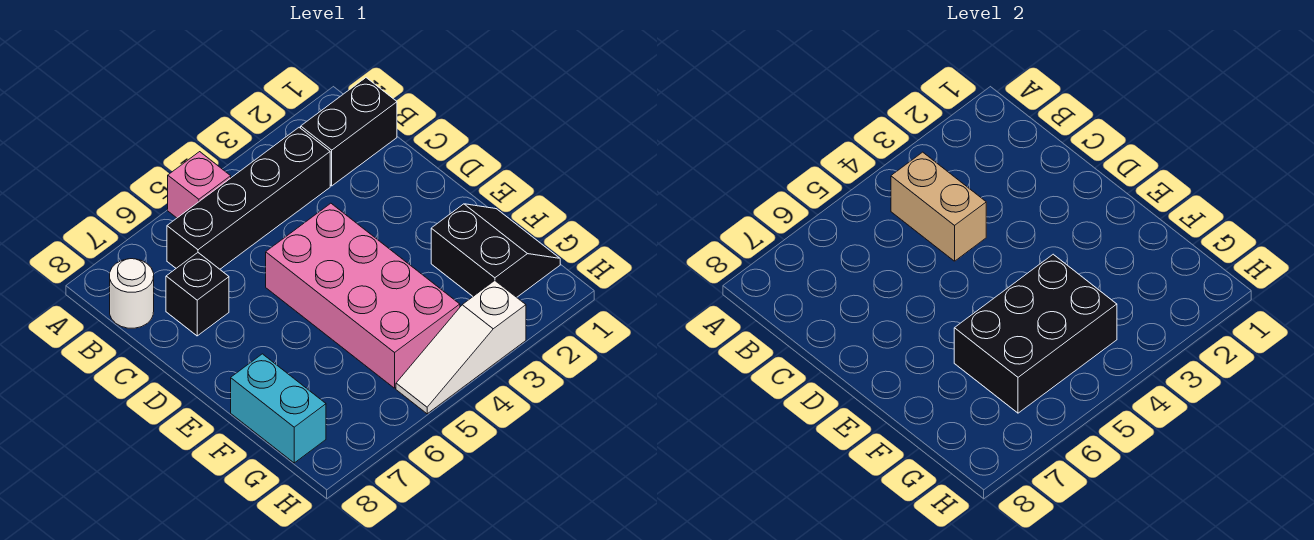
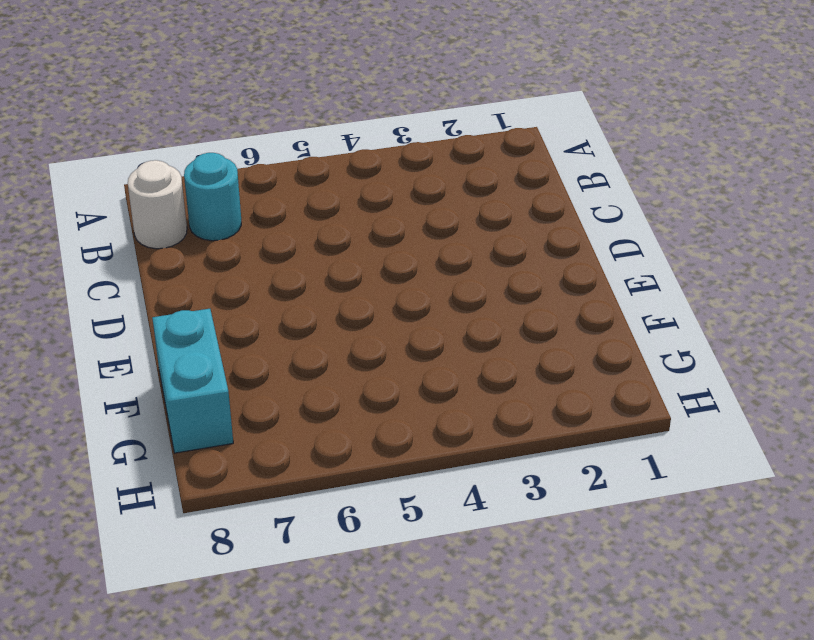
cyan round brick B7 level 1 -> none
none -> pink brick A5 level 1
none -> black brick B1:B2 level 1

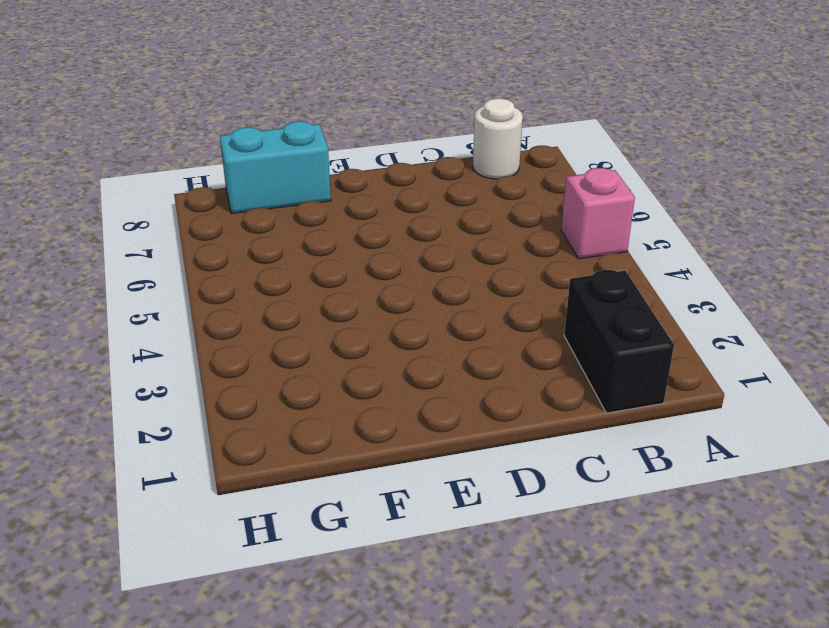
none -> black brick B3:B6 level 1
none -> black brick C7 level 1

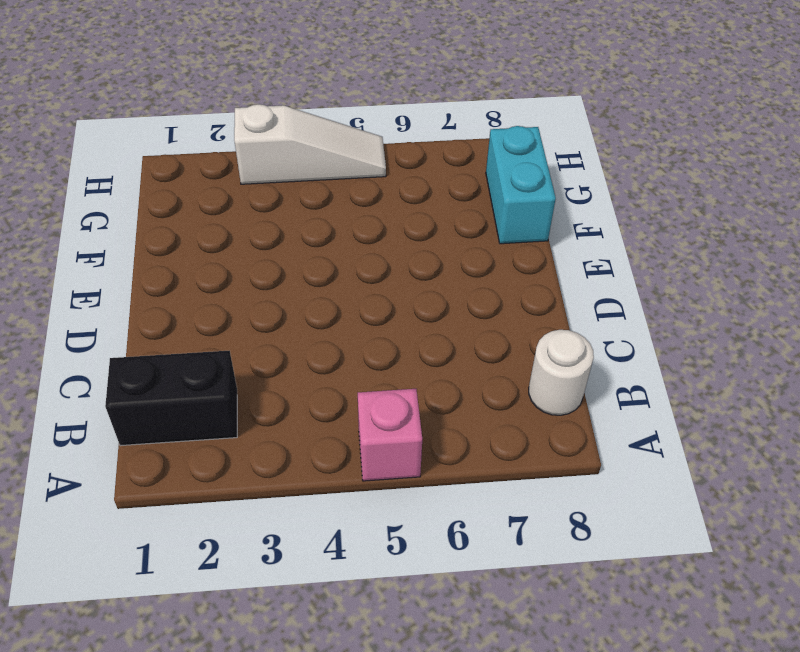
none -> black brick B3:B6 level 1
none -> black brick C7 level 1

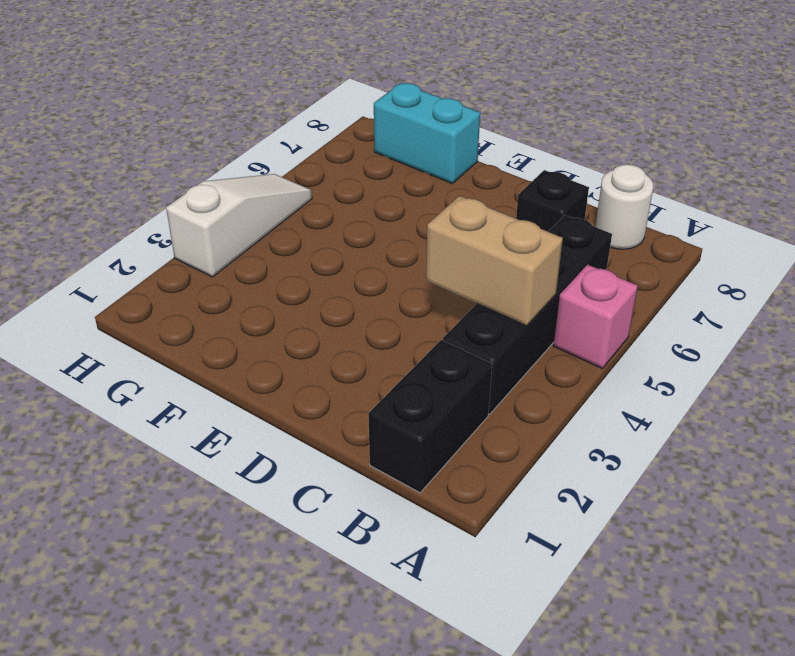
none -> pink brick D4:G5 level 1
none -> black slope F1:G2 level 1 top 2

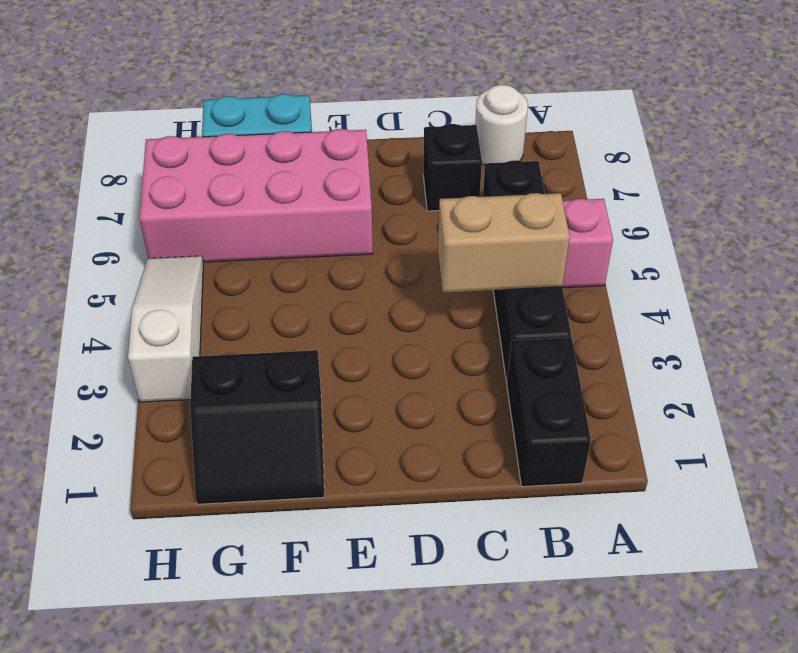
pink brick E6:H7 level 1 -> pink brick D4:G5 level 1
none -> black brick F4:G6 level 2

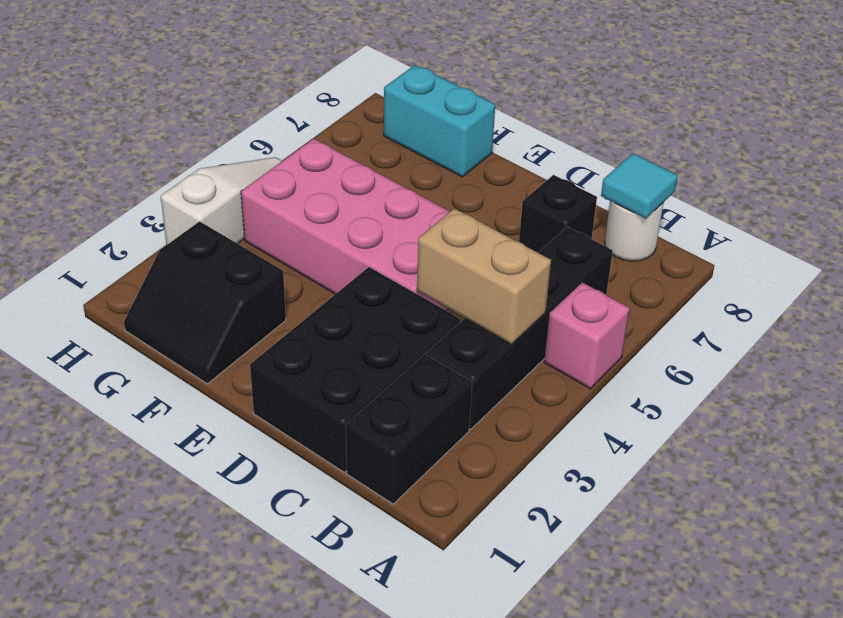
cyan tile B8 level 2 -> none
black brick C1:D3 level 1 -> black brick F4:G6 level 2

